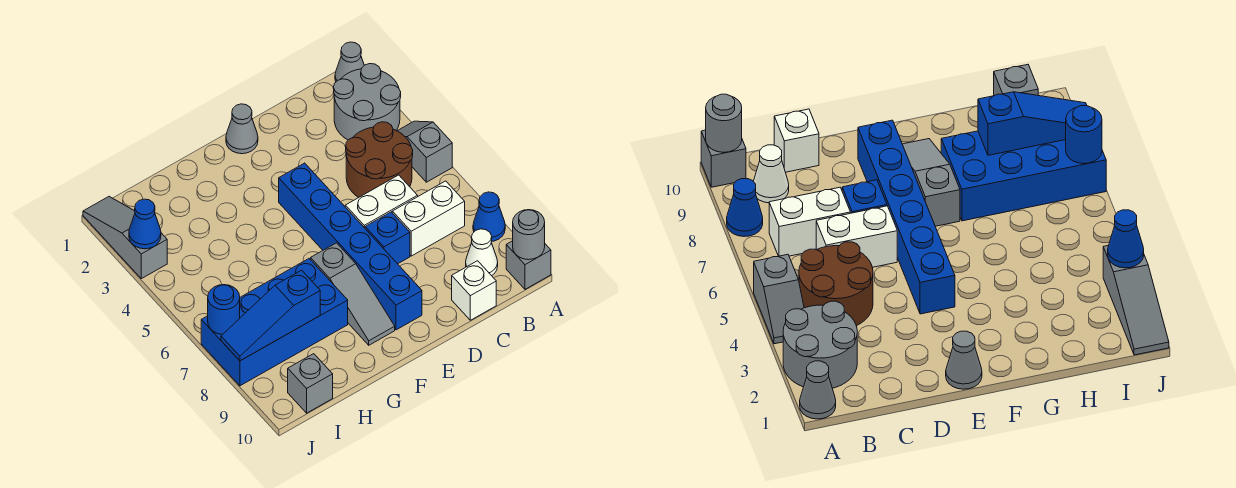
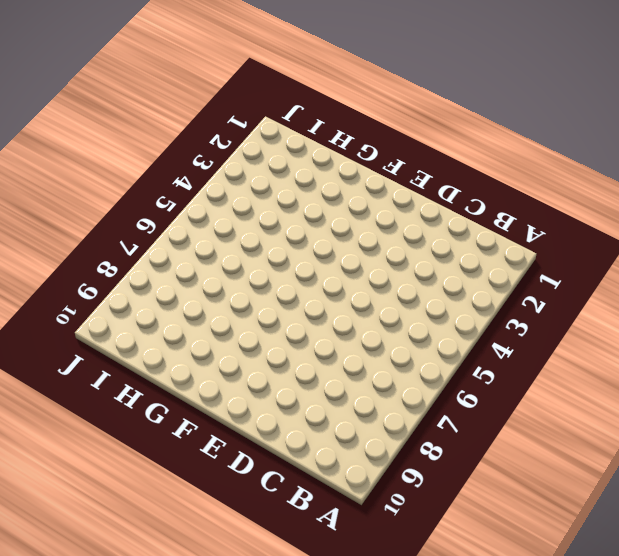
none -> grey cone A1 level 1
none -> grey round brick A2:B3 level 1
none -> grey slope A4:A5 level 1 top 5

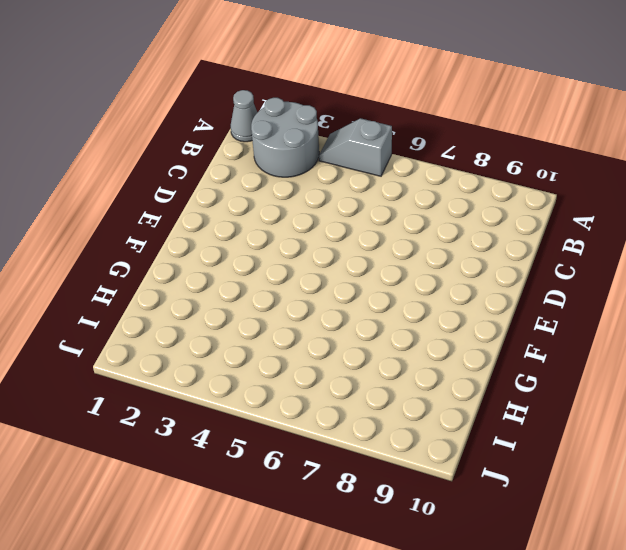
none -> blue cone A8 level 1
none -> grey brick A10 level 1
none -> brown round brick B4:C5 level 1

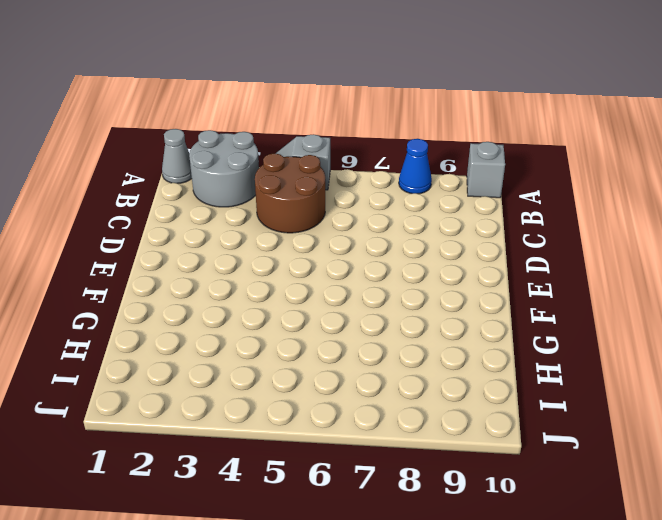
none -> white brick B7:C7 level 1
none -> white cone B9 level 1
none -> white brick C6:D6 level 1

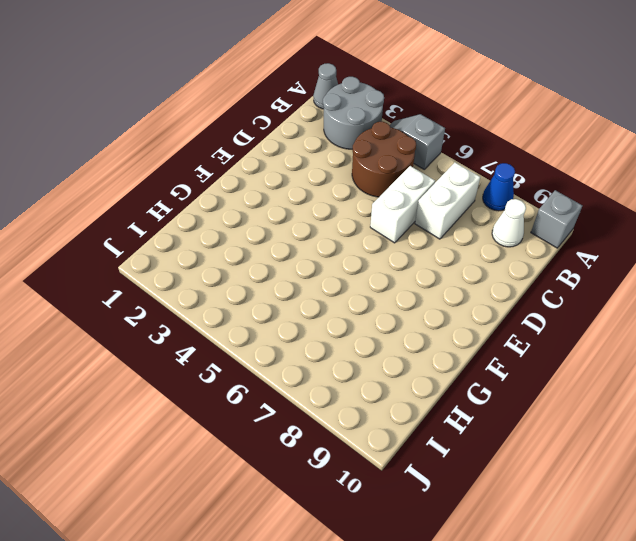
none -> white brick C10 level 1
none -> blue brick D7 level 1
none -> grey cone E1 level 1

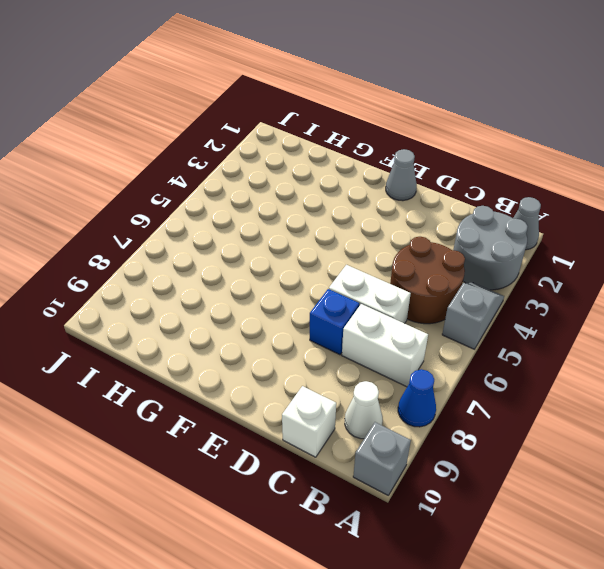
none -> blue brick E4:E9 level 1
none -> grey slope F7:F9 level 1 top 7
none -> blue brick G7:J8 level 1

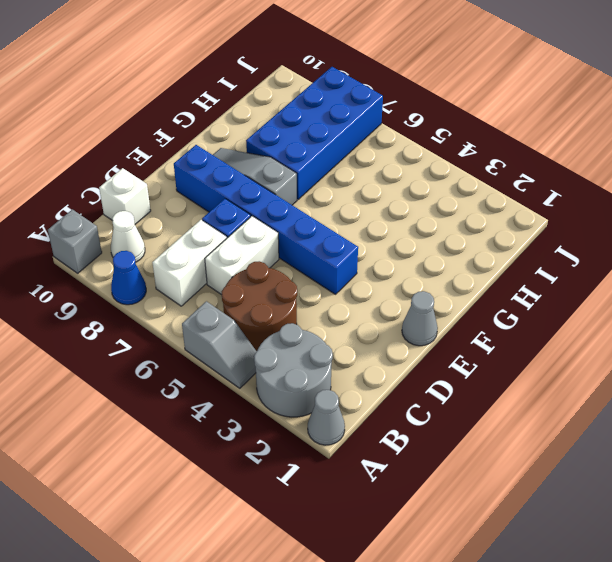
none -> grey brick I10 level 1
none -> grey slope J1:J3 level 1 top 3
none -> grey round brick A10 level 2

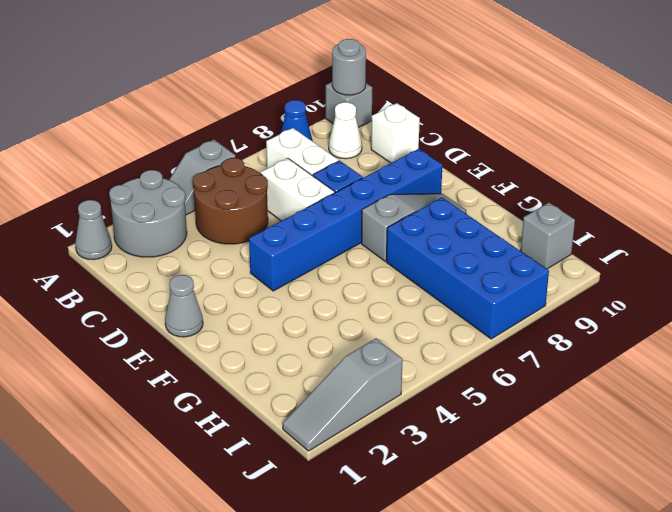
none -> blue slope H8:J8 level 2 top H
none -> blue cone J3 level 2
none -> blue round brick J7 level 2

